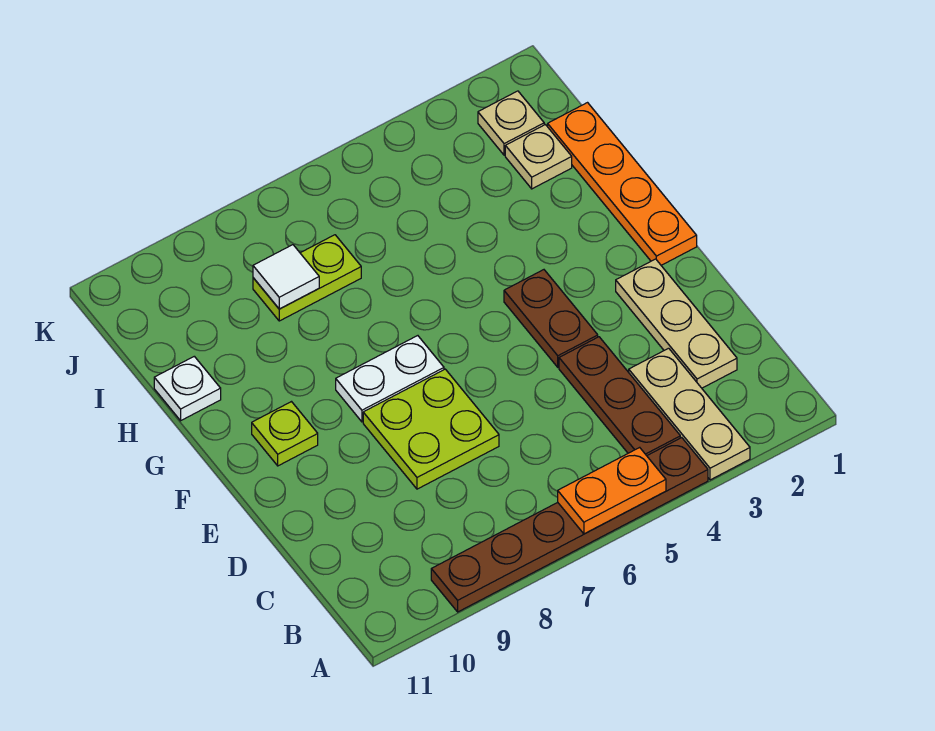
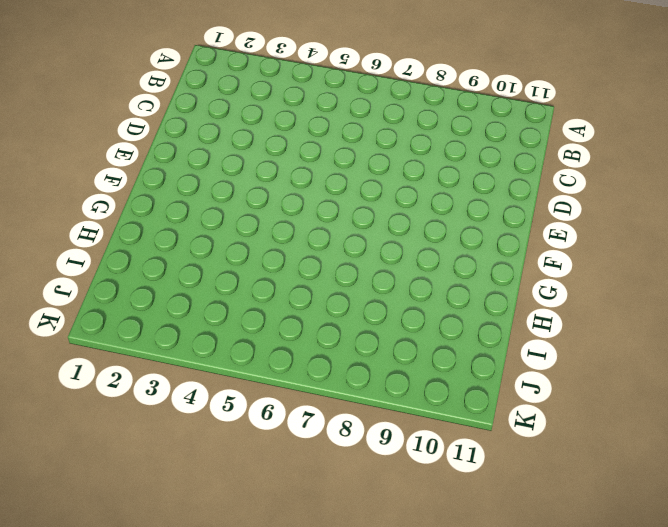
none -> tan plate A3:C3 level 1
none -> brown plate A4:A9 level 1
none -> brown plate B4:D4 level 1

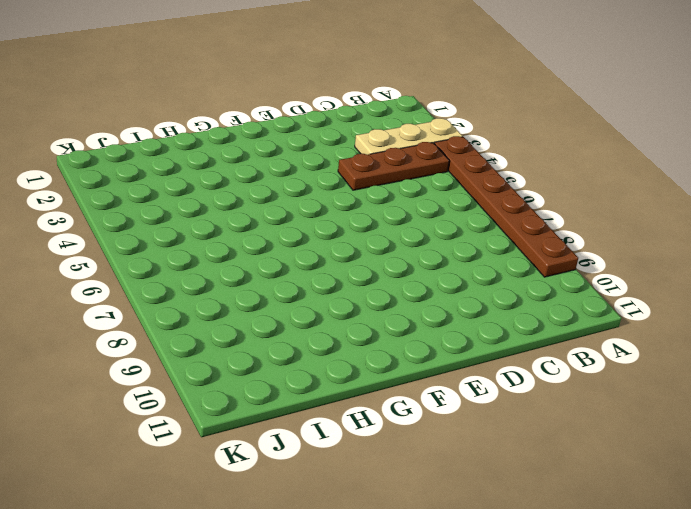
none -> tan plate C2:E2 level 1
none -> lime plate D7:E8 level 1
none -> brown plate E4:F4 level 1

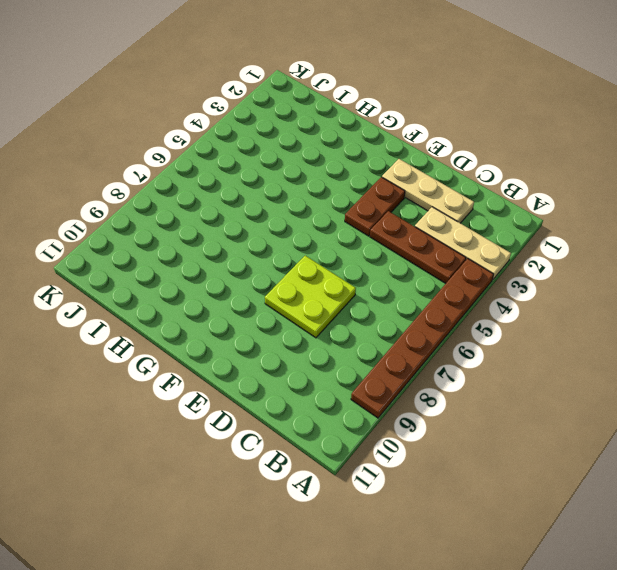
brown plate E3:E4 level 1 -> brown plate E4:F4 level 1
none -> orange plate F1:I1 level 1
none -> white plate F7:F8 level 1
none -> lime plate F10 level 1

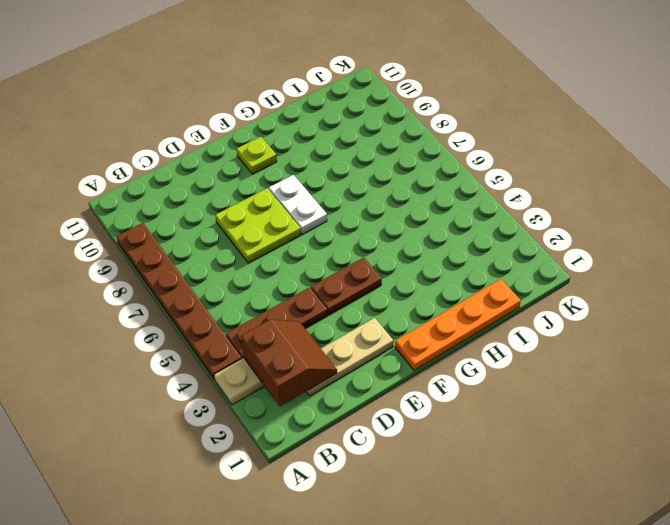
brown slope B2:C3 level 2 top B -> none
none -> white plate H11 level 1
none -> tan plate I2 level 1
none -> lime plate I7:I8 level 1

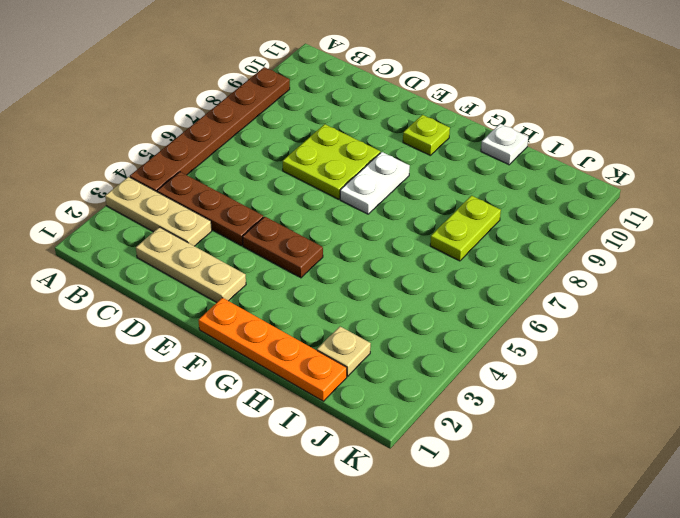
none -> tan plate J2 level 1
none -> orange plate A5:A6 level 2
none -> white tile I8 level 2

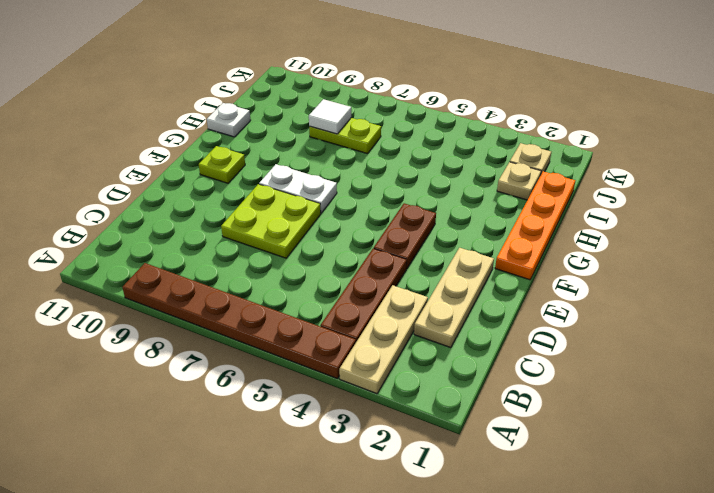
none -> orange plate A5:A6 level 2

